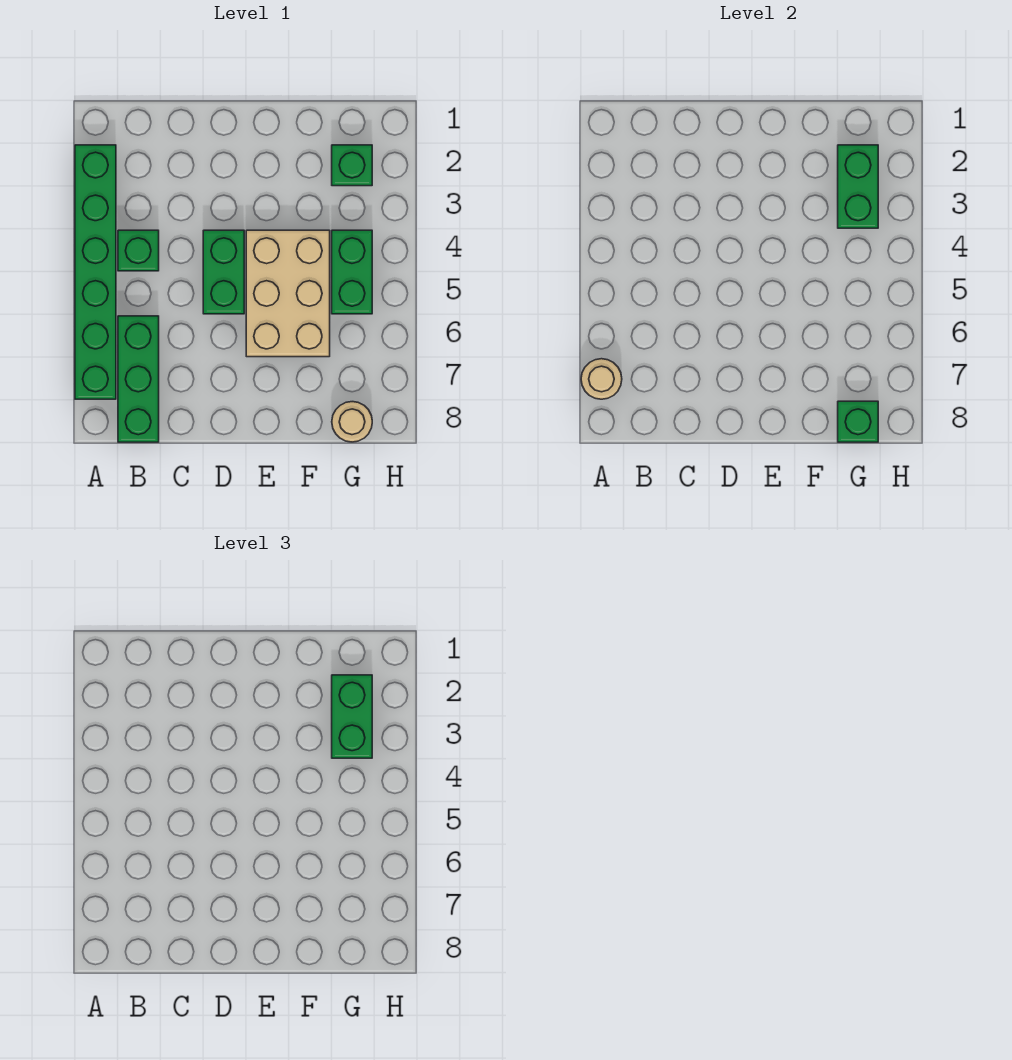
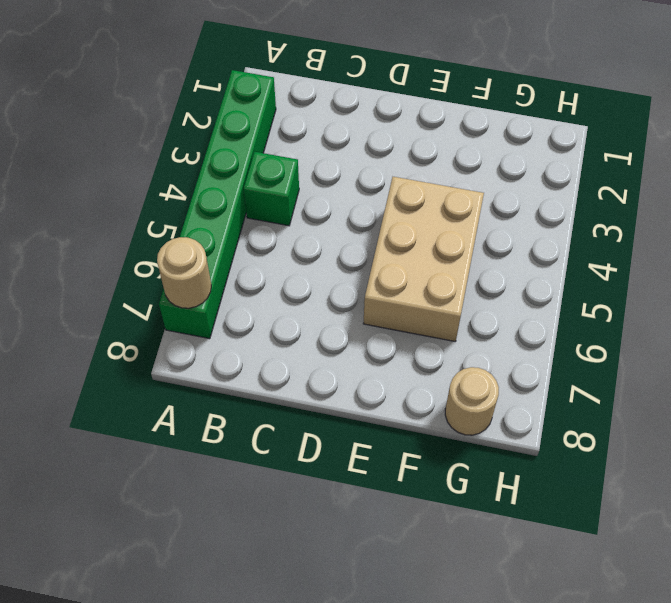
none -> green brick B6:B8 level 1
none -> green brick D4:D5 level 1
none -> green brick G2 level 1

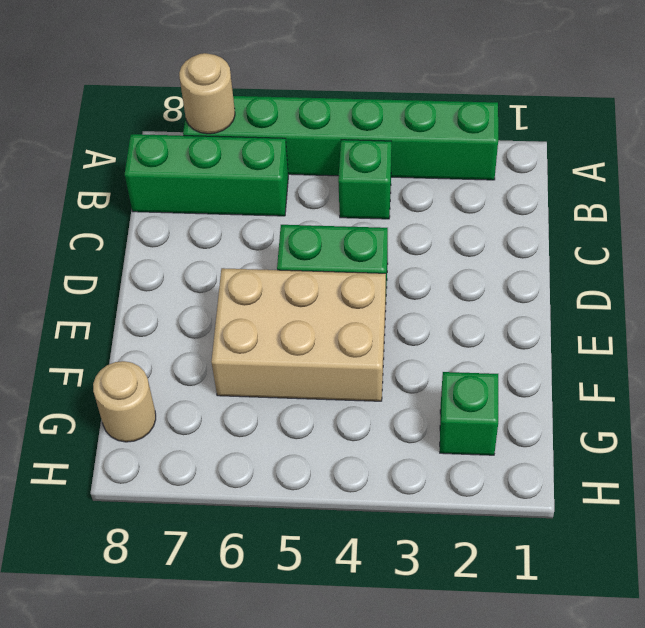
none -> green brick G4:G5 level 1
none -> green brick G2:G3 level 2
none -> green brick G8 level 2

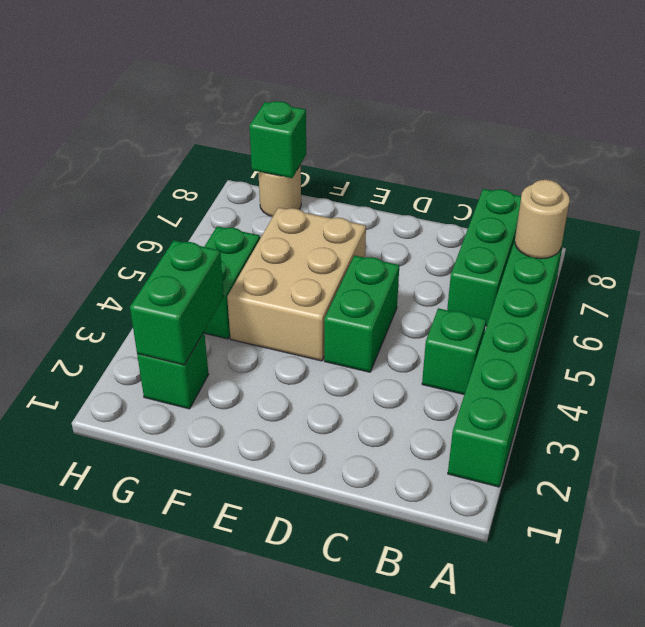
none -> green brick G2:G3 level 3

